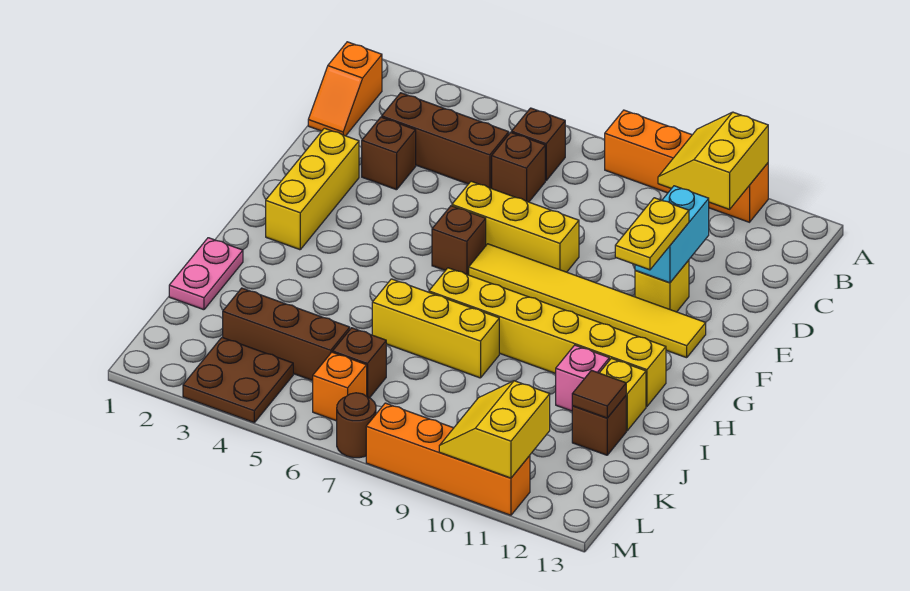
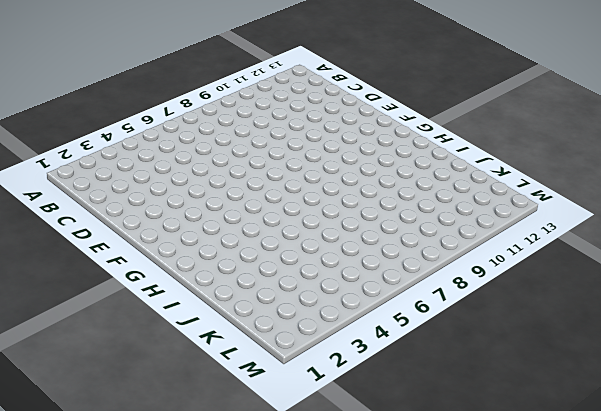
none -> orange brick A8:A11 level 1
none -> orange slope B1:C1 level 1 top B
none -> brown brick B6 level 1

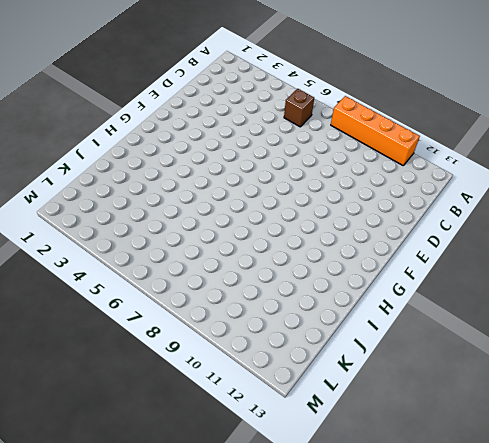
none -> orange slope B1:C1 level 1 top B
none -> brown brick C3:C5 level 1
none -> brown brick C6 level 1

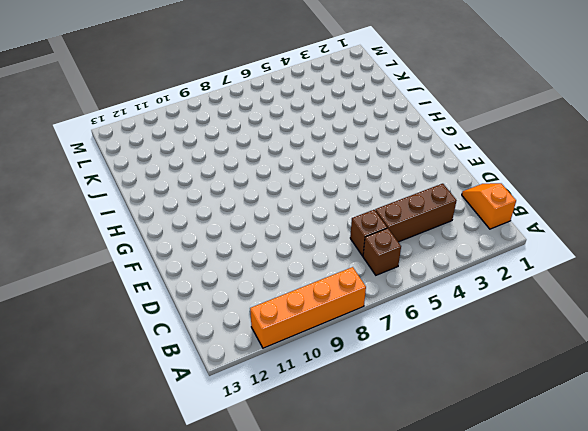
none -> brown brick D3 level 1
none -> yellow brick E2:G2 level 1
none -> yellow brick E6:E8 level 1

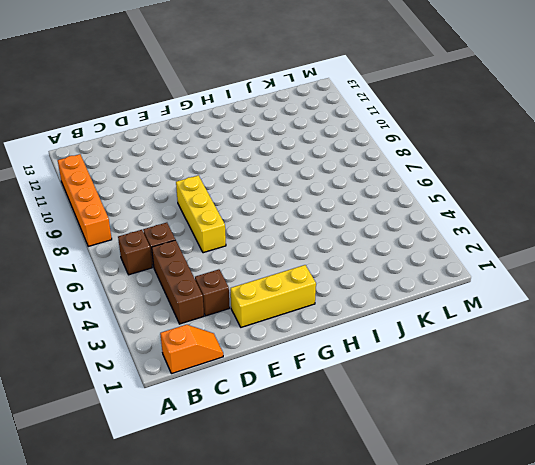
none -> yellow brick E11 level 1
none -> brown brick F6 level 1
none -> yellow tile F7:F12 level 1

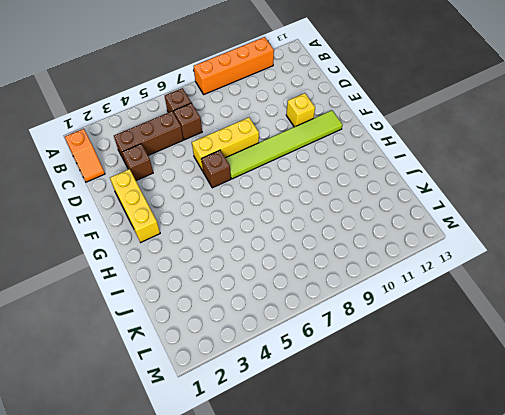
lime tile F7:F12 level 1 -> yellow tile F7:F12 level 1
none -> yellow brick H7:H12 level 1
none -> pink plate I1:J1 level 1
none -> yellow brick I6:I8 level 1

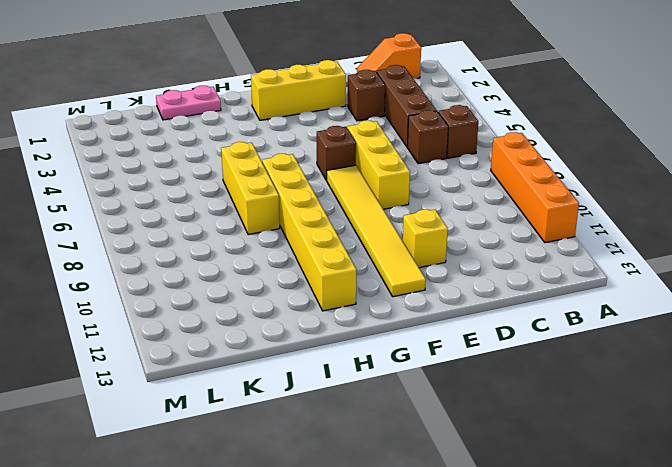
none -> pink brick I11 level 1
none -> yellow brick I12 level 1
none -> brown brick J12 level 1

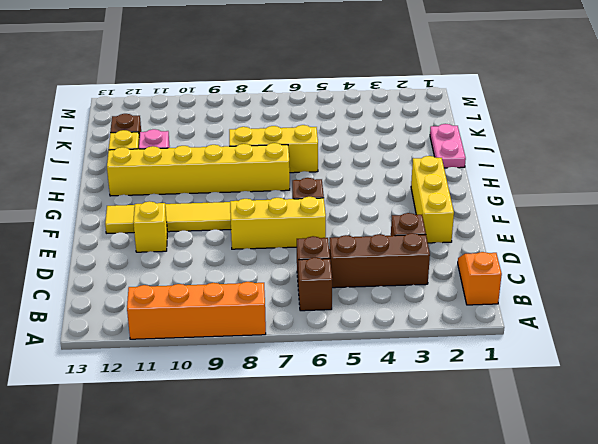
none -> brown brick K3:K5 level 1
none -> brown brick K6 level 1
none -> brown plate L3:M4 level 1

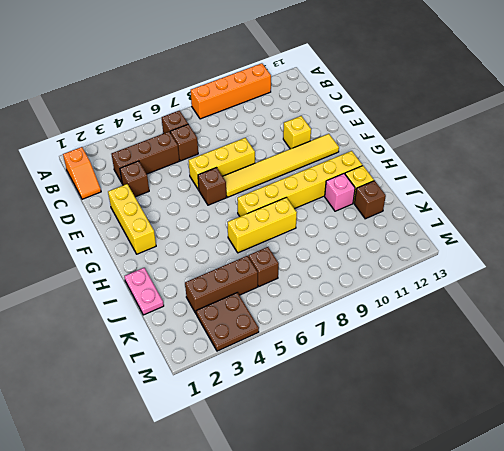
none -> orange brick L6 level 1
none -> brown round brick M7 level 1
none -> orange brick M8:M11 level 1

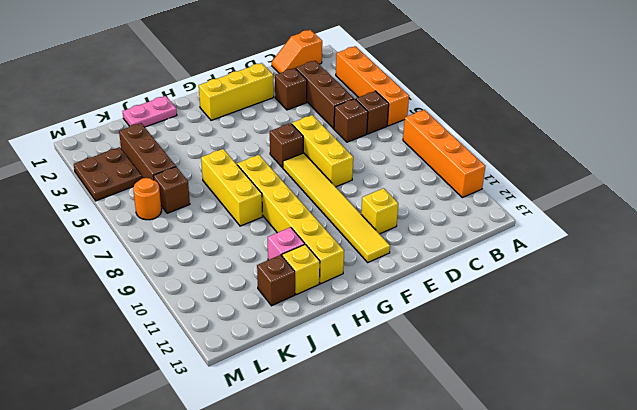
orange brick A3:A6 level 1 -> orange brick M8:M11 level 1
orange round brick L6 level 1 -> orange brick L6 level 1
none -> brown round brick M7 level 1
none -> yellow slope A10:B11 level 2 top 11
none -> cyan brick D11:E11 level 2

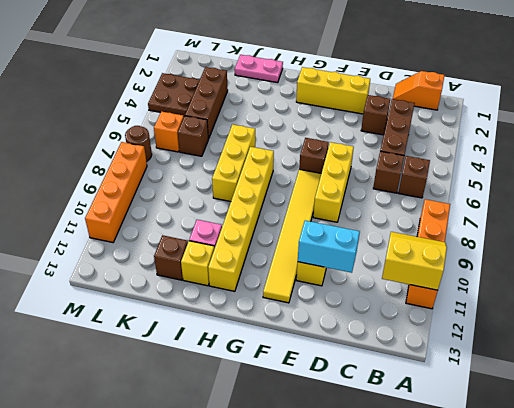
none -> brown tile J12 level 2
none -> yellow slope L10:M11 level 2 top 11
none -> yellow plate E11:F11 level 3

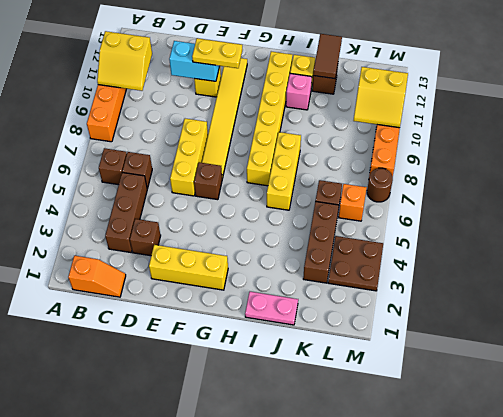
brown tile J12:J13 level 2 -> brown tile J12 level 2

